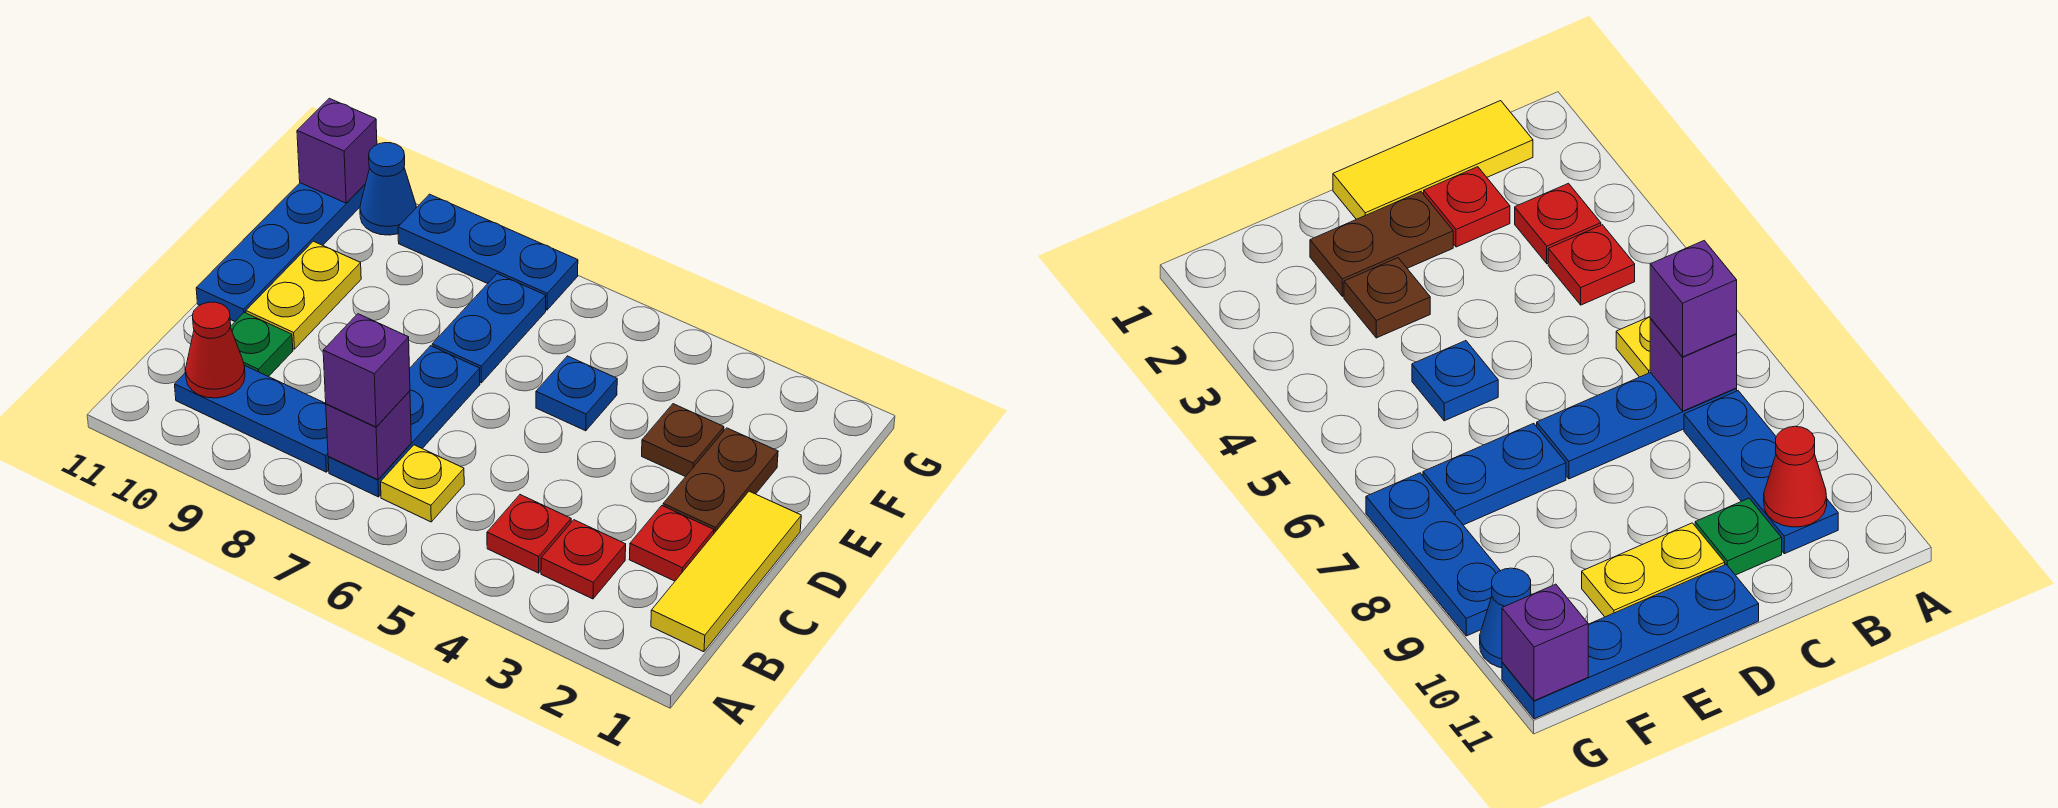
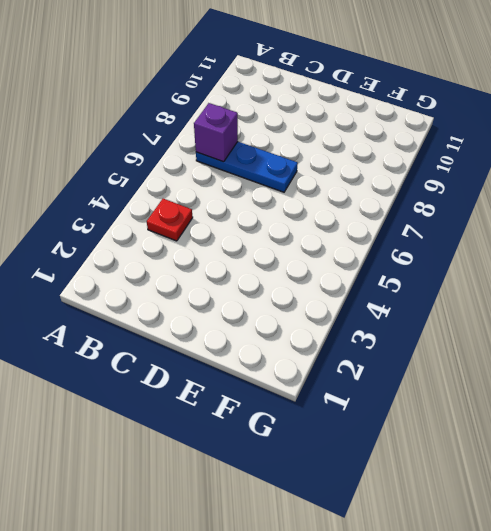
none -> yellow tile B1:D1 level 1
none -> red plate B3 level 1
none -> yellow plate B6 level 1

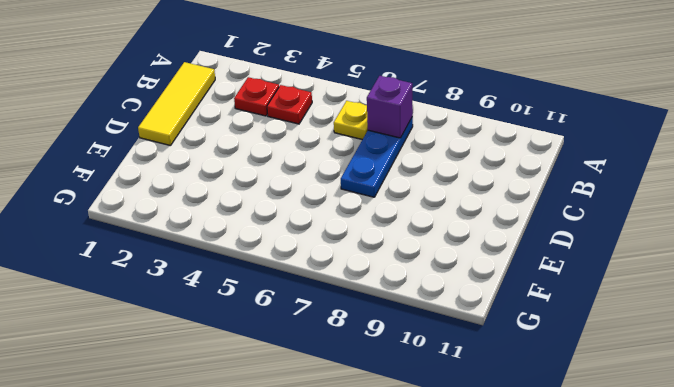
none -> blue plate B8:B10 level 1
none -> red plate C2 level 1
none -> green plate C10 level 1

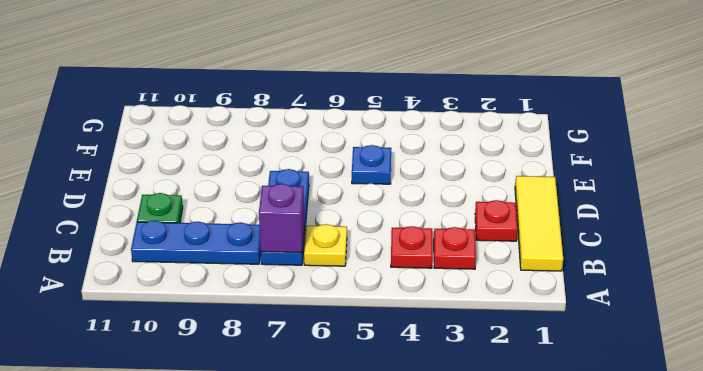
none -> brown plate D2:E2 level 1
none -> yellow plate D10:E10 level 1
none -> blue plate D11:G11 level 1

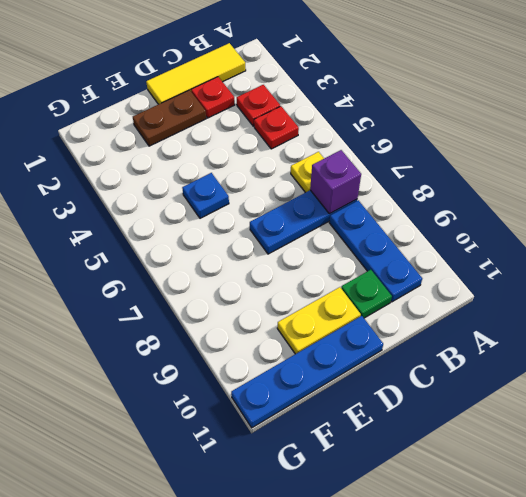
none -> brown plate E3 level 1
none -> blue plate E7:F7 level 1
none -> blue plate G7:G9 level 1

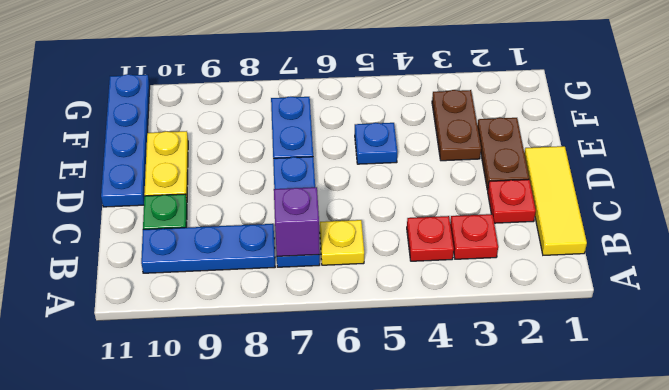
brown plate E3:F3 level 1 -> brown plate E3 level 1
none -> blue plate G7:G9 level 1
none -> blue cone G10 level 1
none -> red cone B10 level 2

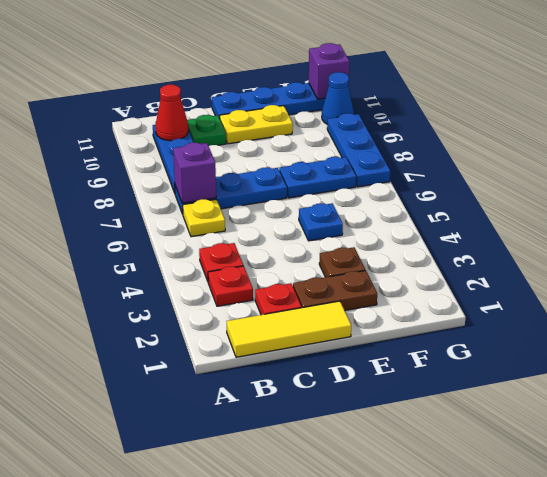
none -> purple brick B7 level 3

